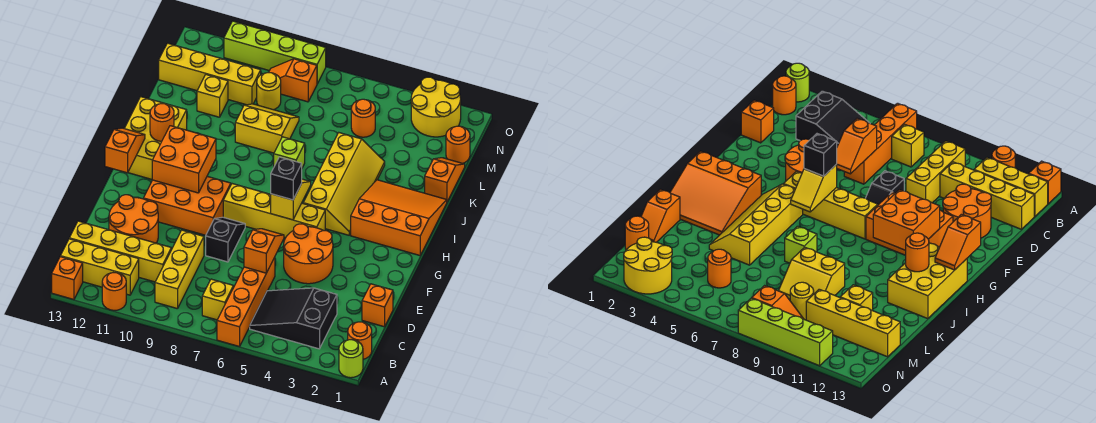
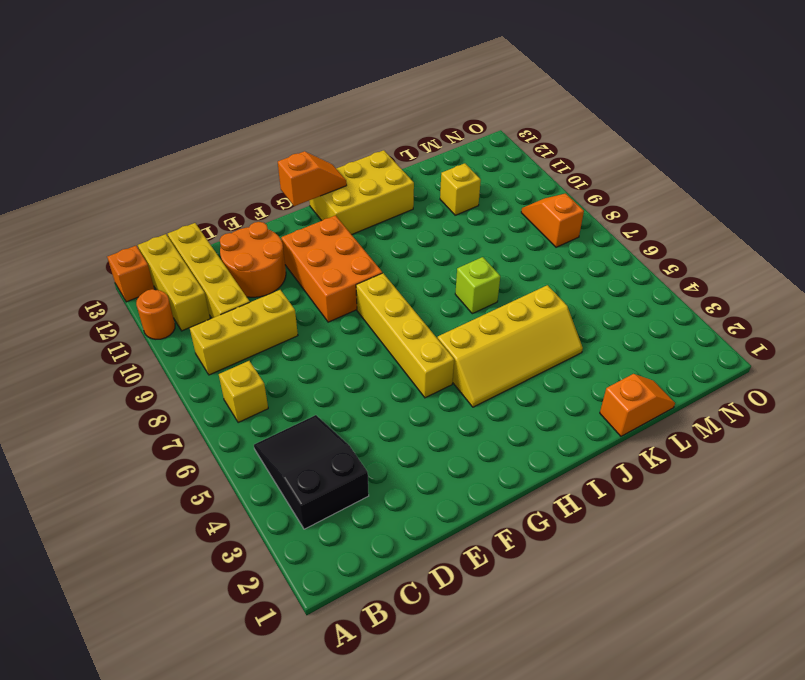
none -> lime round brick A1 level 1
none -> orange brick A6:D6 level 1
none -> orange round brick B1 level 1
none -> orange brick D1 level 1

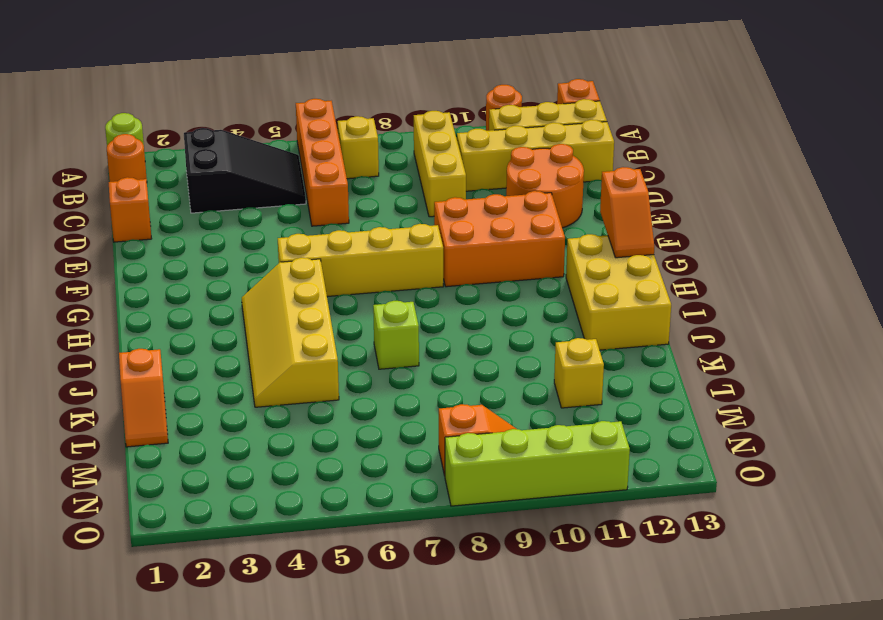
none -> orange round brick E4:F5 level 1
none -> black slope E8:F8 level 1 top E
none -> orange slope H1:J3 level 1 top H
none -> yellow slope K8:L9 level 1 top K

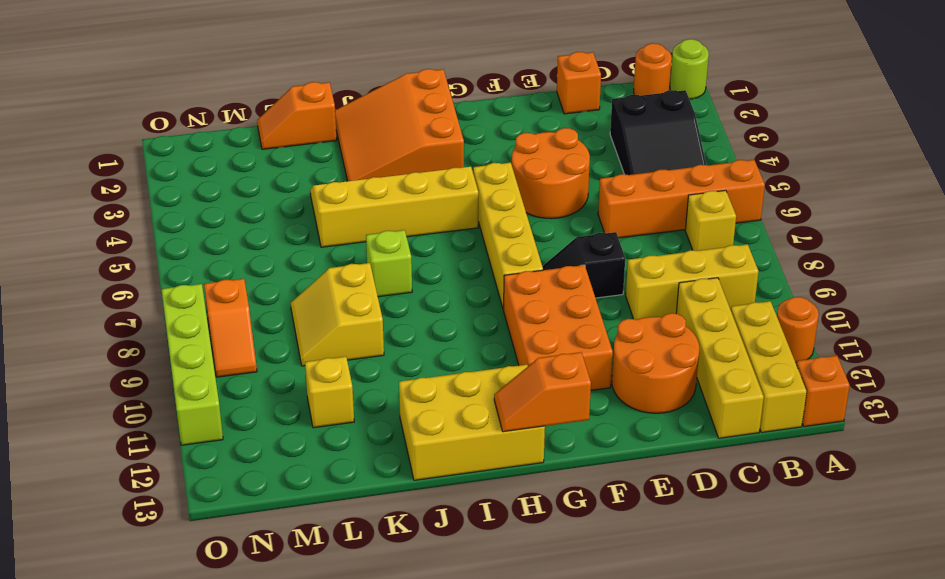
none -> orange round brick M1 level 1
none -> orange round brick M5 level 1
none -> yellow round brick M9 level 1
none -> yellow brick M10:M13 level 1

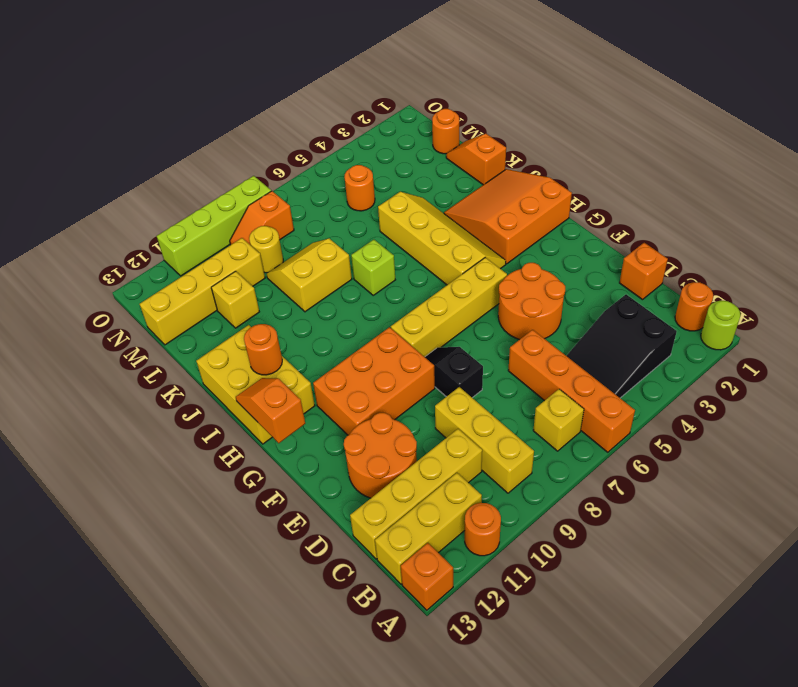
none -> yellow round brick N2:O3 level 1
none -> orange slope D6:E6 level 2 top D
none -> yellow slope G6:H6 level 2 top G
none -> orange brick G10:H11 level 2

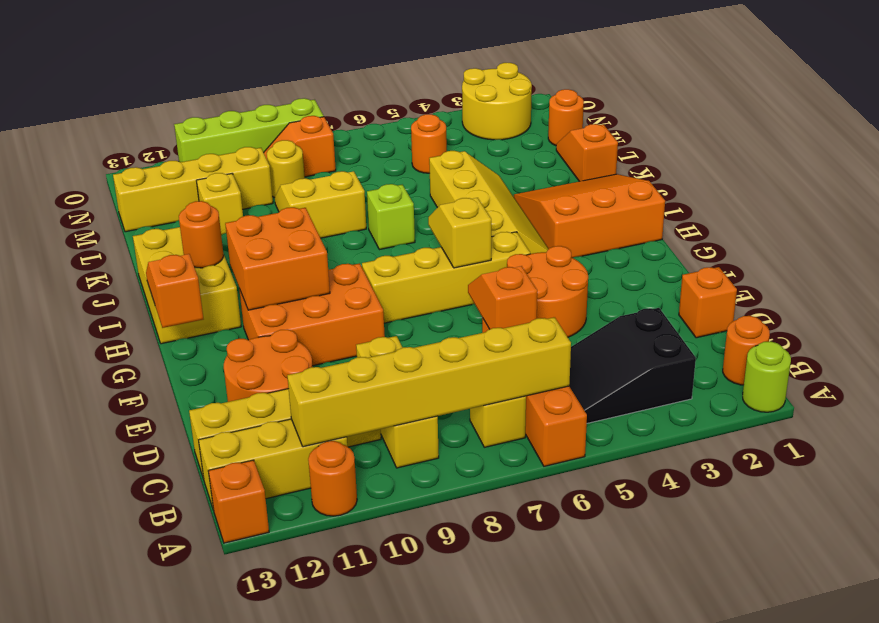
yellow brick B6:B11 level 2 -> none
none -> black slope E8:F8 level 1 top E
none -> black brick G6 level 3

